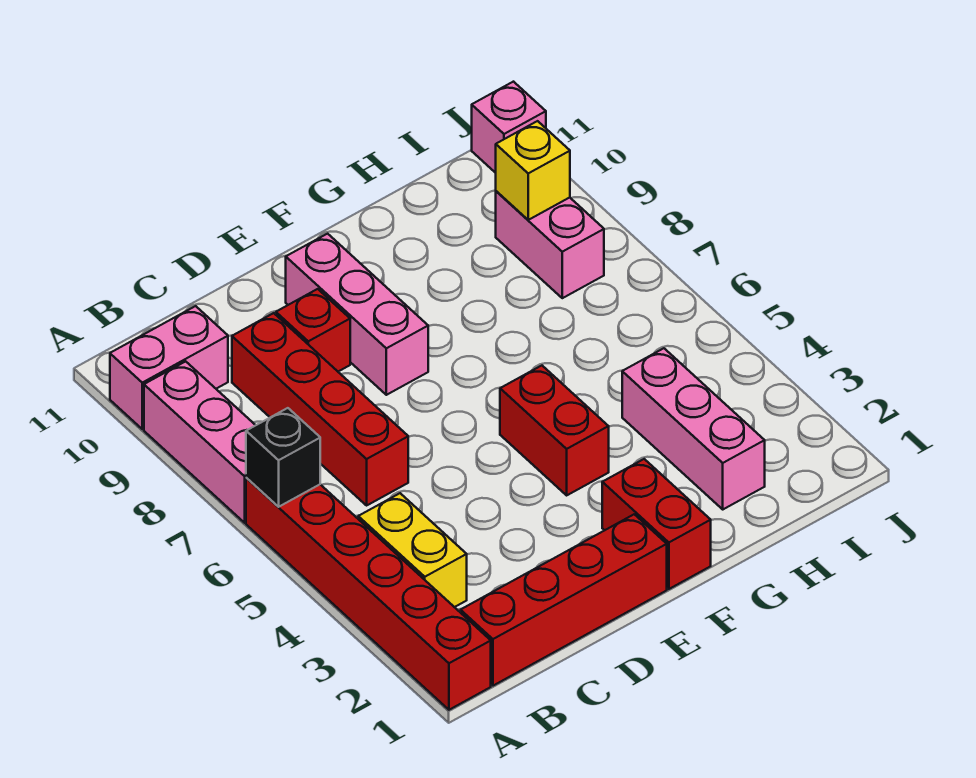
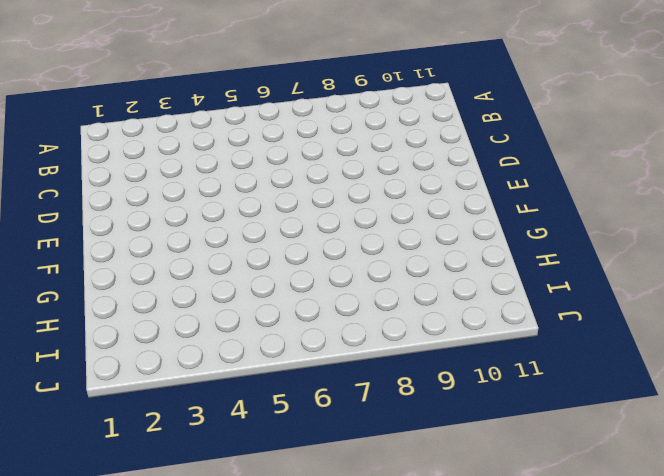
none -> red brick A1:A6 level 1
none -> pink brick A7:A9 level 1
none -> pink brick A10:B10 level 1

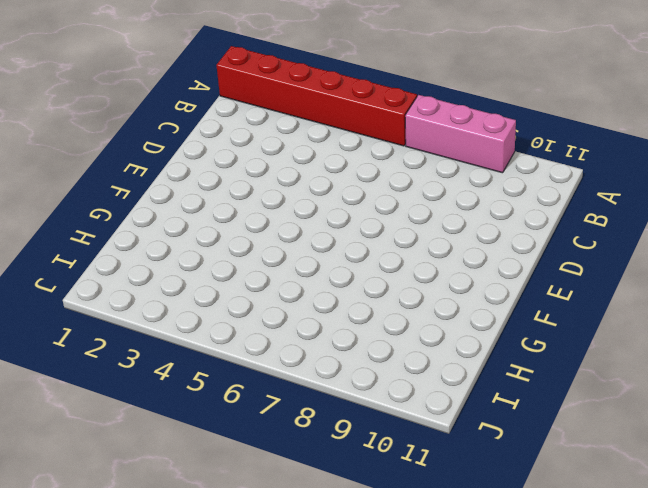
none -> pink brick A10:B10 level 1
none -> red brick B1:E1 level 1
none -> yellow brick B3:B4 level 1

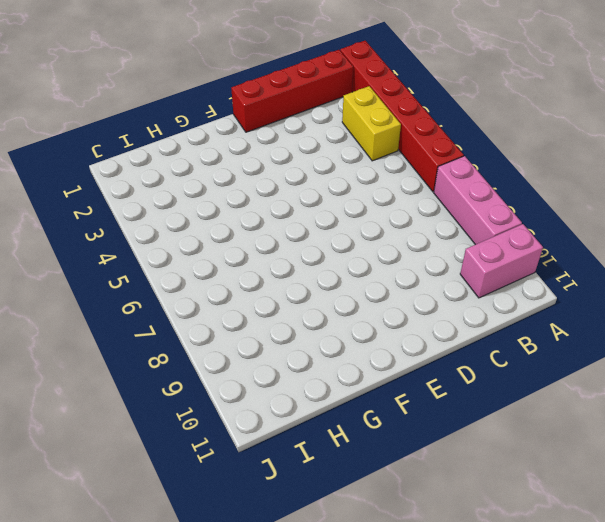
none -> red brick C6:C9 level 1
none -> red brick D9 level 1
none -> pink brick E8:E10 level 1

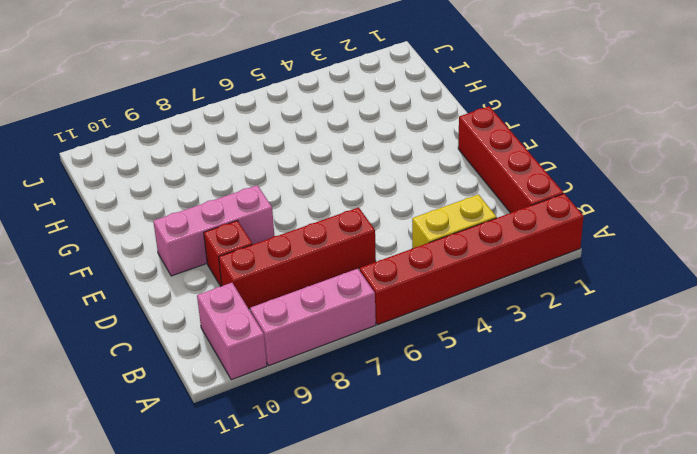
none -> red brick F1:F2 level 1
none -> red brick F4:F5 level 1
none -> pink brick H2:H4 level 1

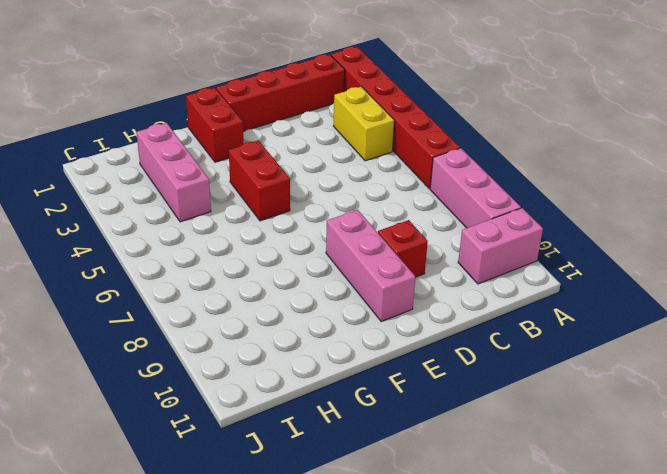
none -> red brick C6:C9 level 1
none -> pink brick I8:I9 level 1
none -> pink brick J11 level 1

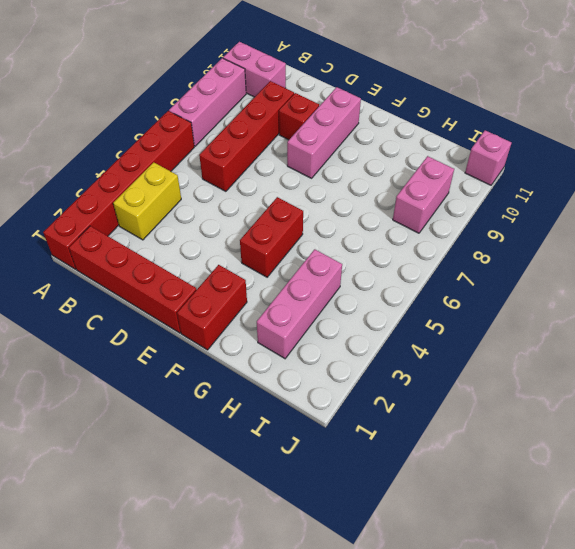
none -> black brick A6 level 2
none -> yellow brick I9 level 2

